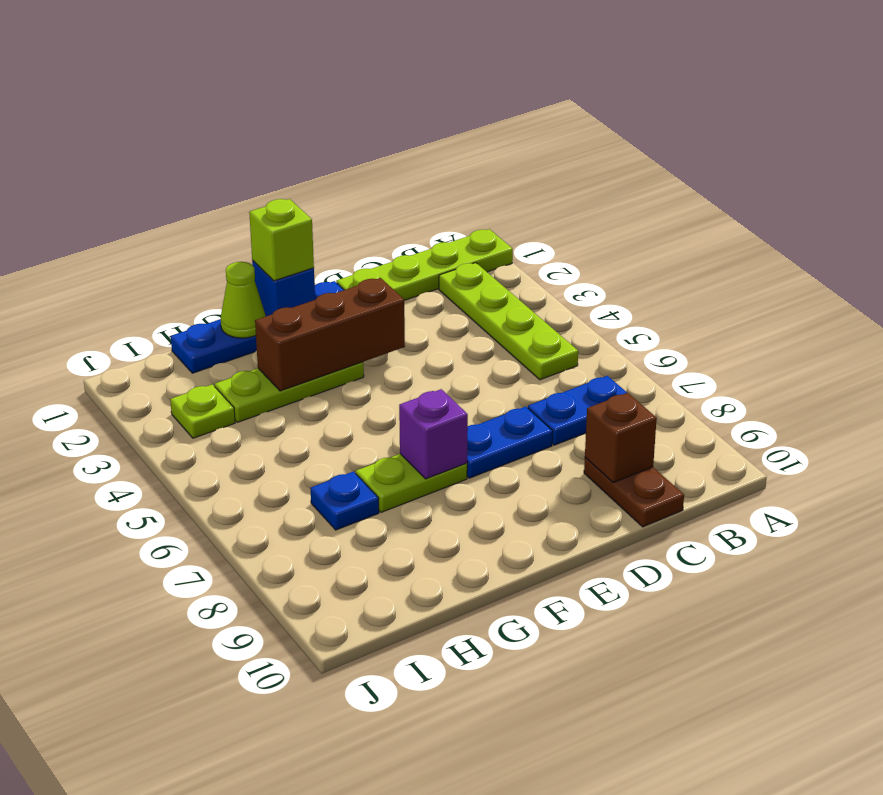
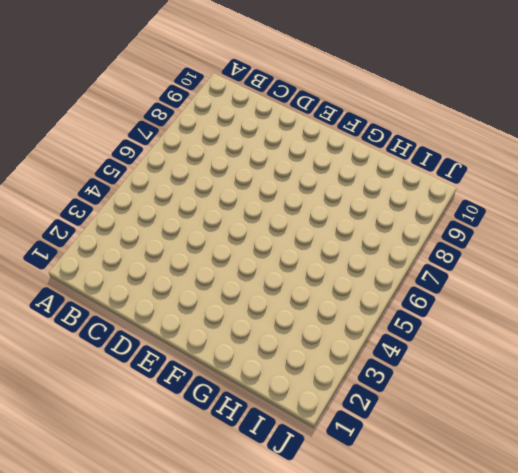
none -> lime plate A1:D1 level 1
none -> lime plate B2:B5 level 1
none -> blue plate B7:C7 level 1

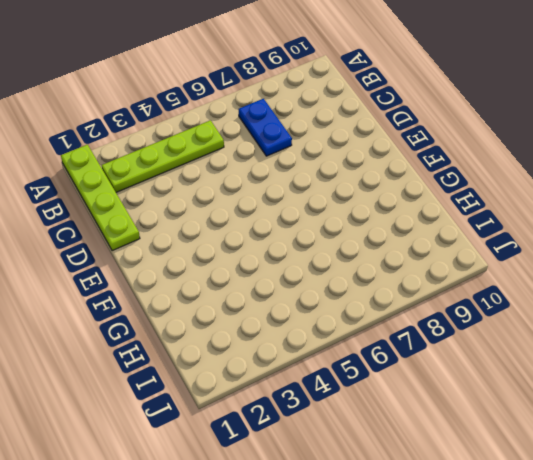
none -> brown plate C9:C10 level 1
none -> blue plate D7:E7 level 1
none -> blue plate E1:H1 level 1

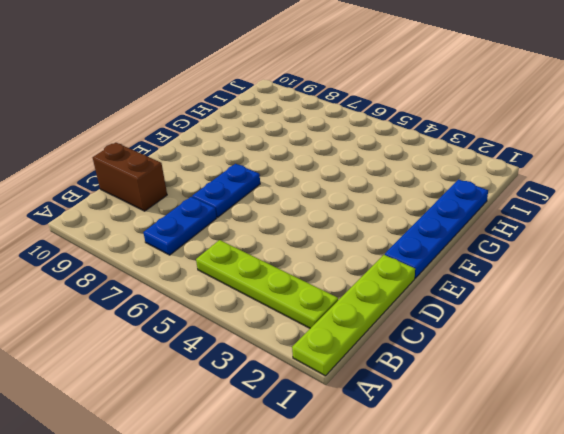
brown brick C9:C10 level 1 -> brown plate C9:C10 level 1
none -> lime plate F3:H3 level 1
none -> lime plate F7:G7 level 1
none -> blue plate H7 level 1

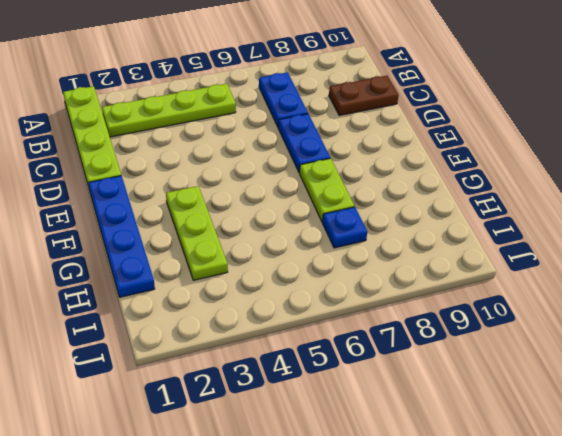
none -> lime plate I3 level 1
none -> brown brick C9 level 2
none -> brown brick E3:G3 level 2

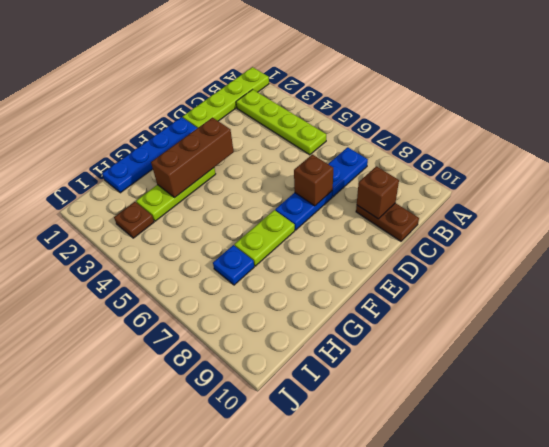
brown brick D7 level 2 -> none
brown plate I3 level 1 -> lime plate I3 level 1
none -> blue brick F1 level 2
none -> purple brick F7 level 2
none -> lime cone G1 level 2

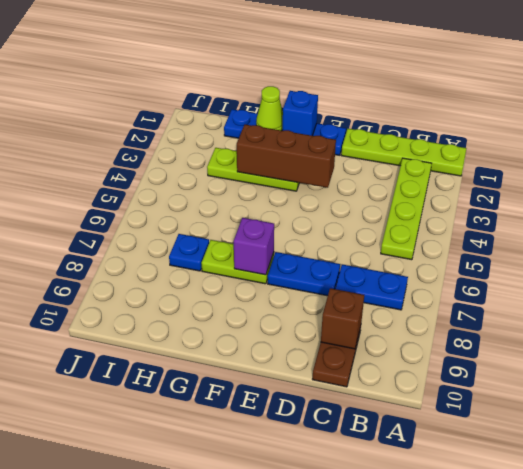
none -> lime plate I3 level 1
none -> lime brick F1 level 3

